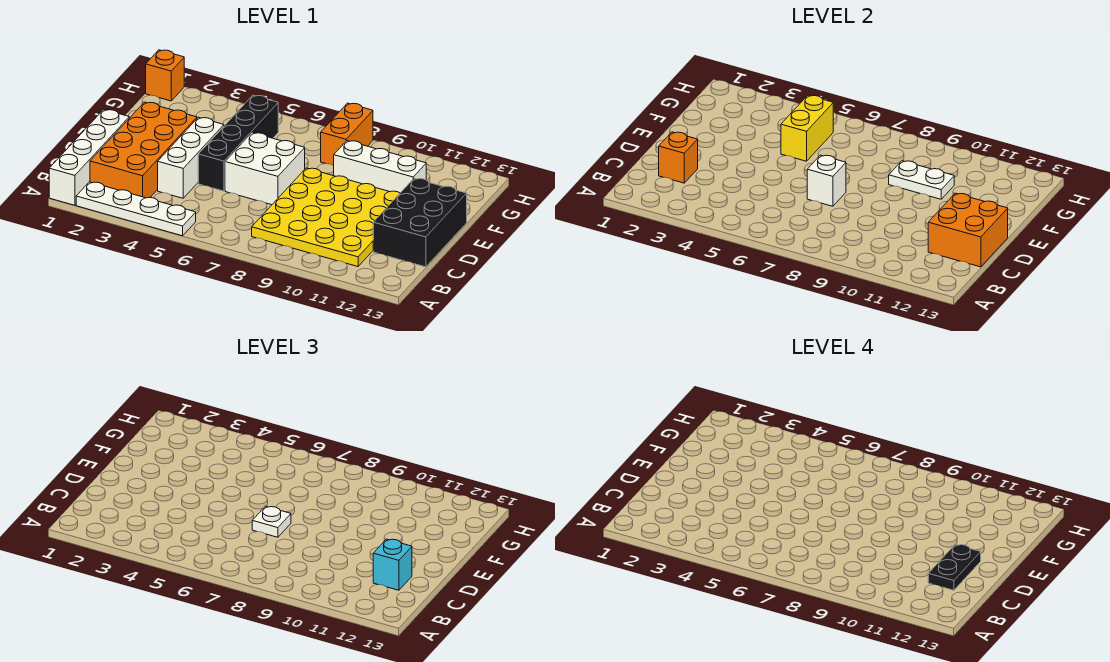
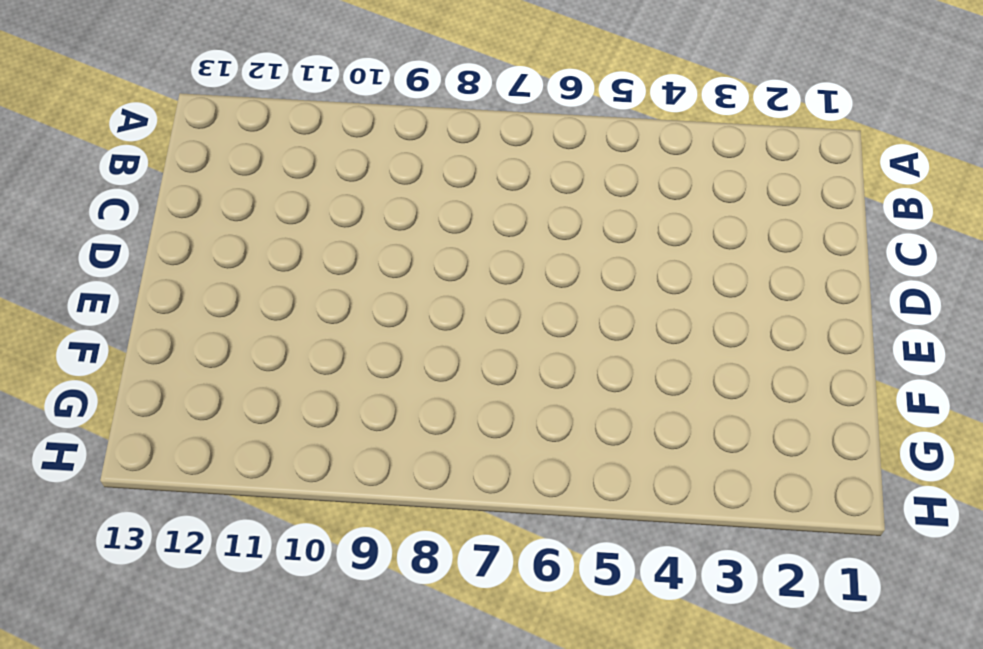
none -> white brick A1:D1 level 1
none -> white plate A2:A5 level 1
none -> orange brick B2:E3 level 1

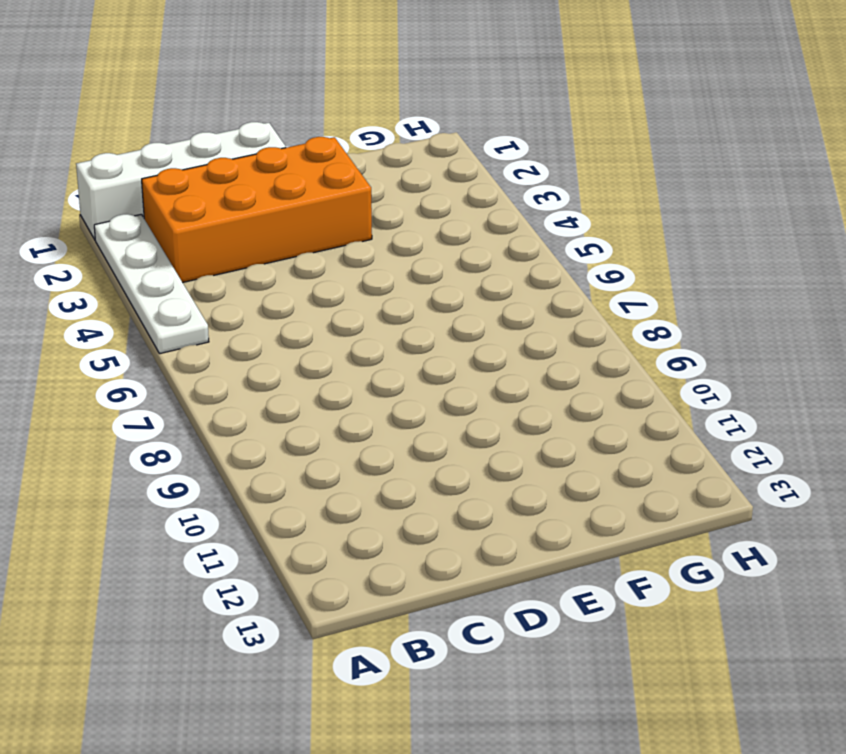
none -> yellow plate B8:E11 level 1
none -> white brick C4:E4 level 1
none -> black brick C12:E13 level 1

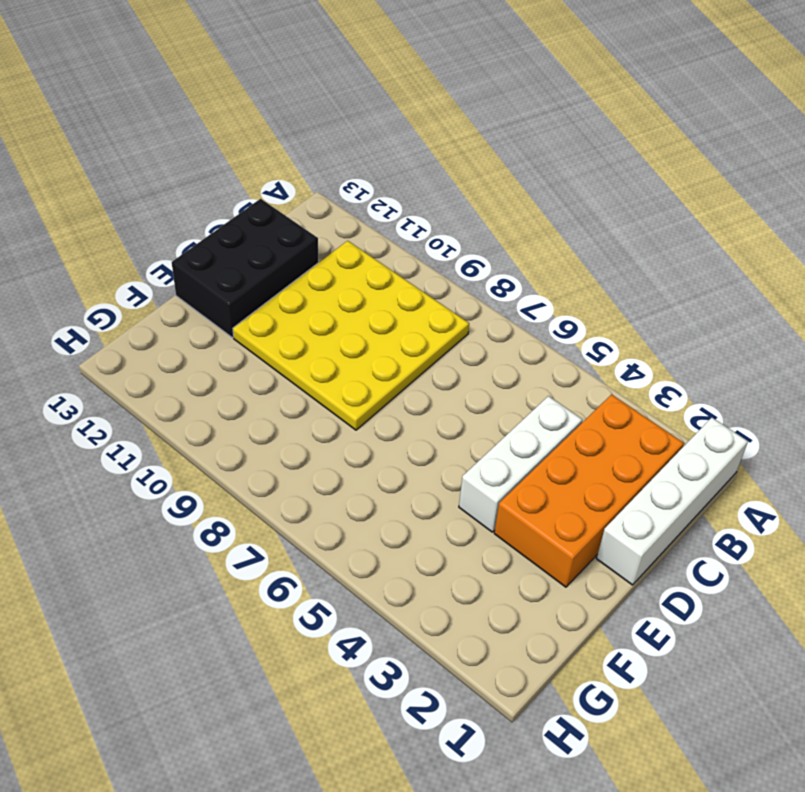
none -> white plate A2:A5 level 1
none -> black brick D5:G5 level 1
none -> white brick D6:E7 level 1

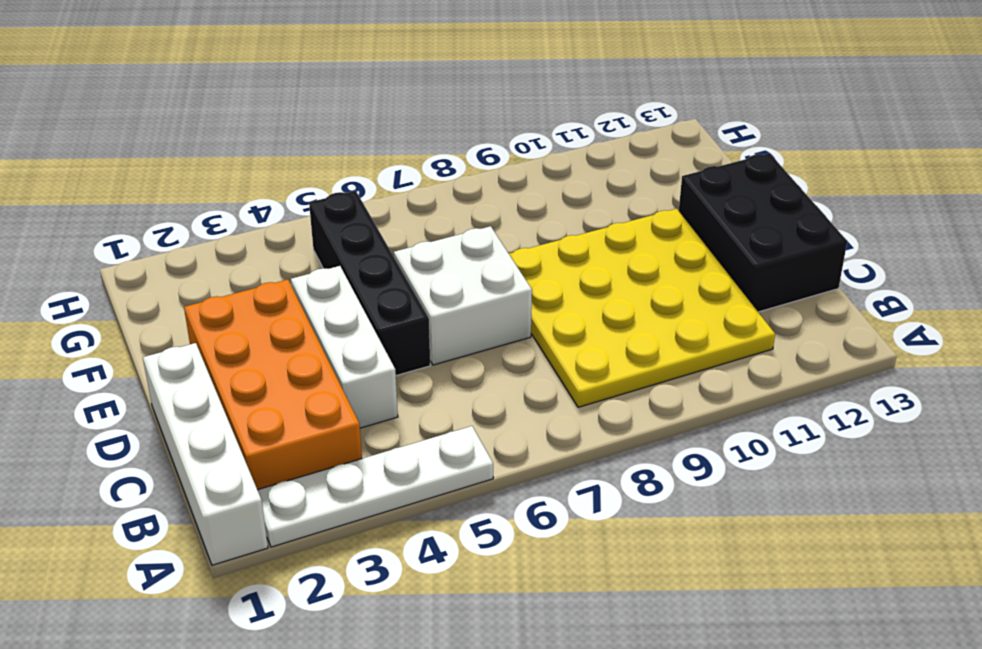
none -> white brick F9:F11 level 1
none -> orange brick G8:H8 level 1
none -> orange brick H1 level 1

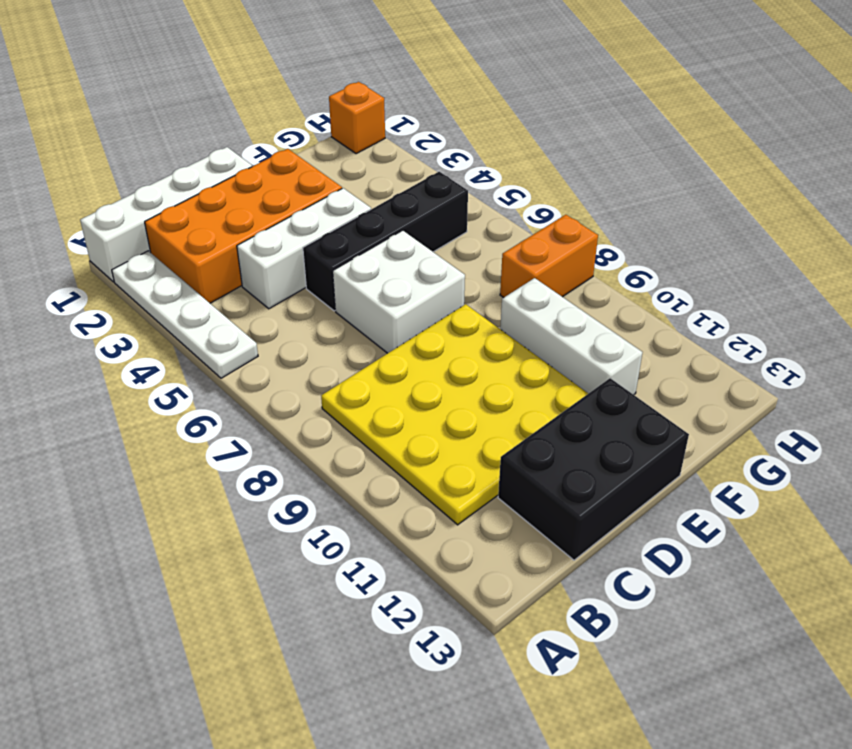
none -> orange brick C2 level 2
none -> orange brick C12:D13 level 2
none -> white brick D7 level 2

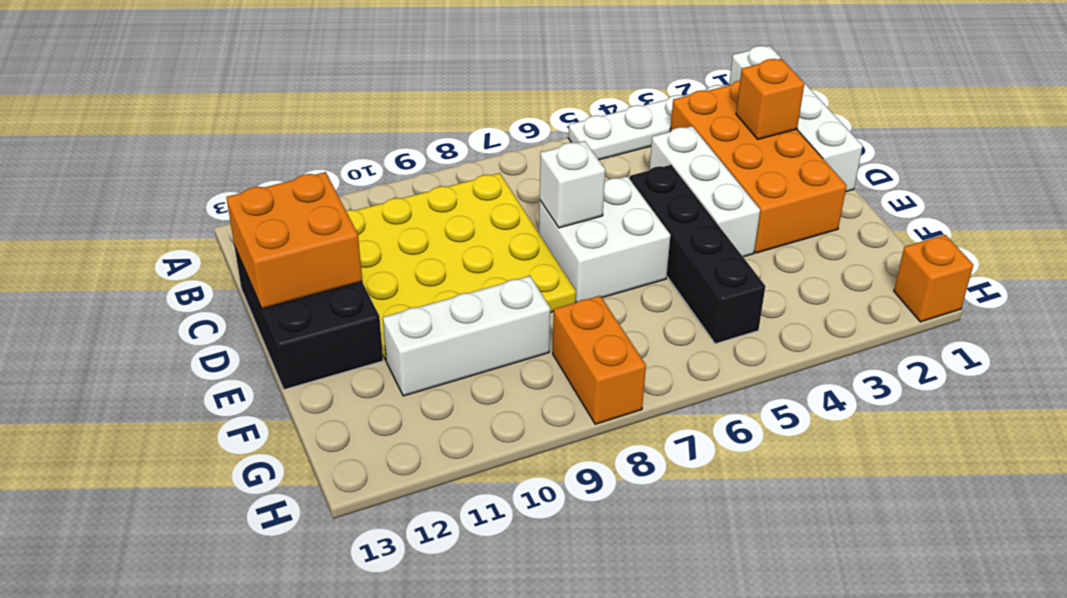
none -> yellow brick F5:G5 level 2
none -> white plate F9:F10 level 2
none -> cyan brick C12 level 3

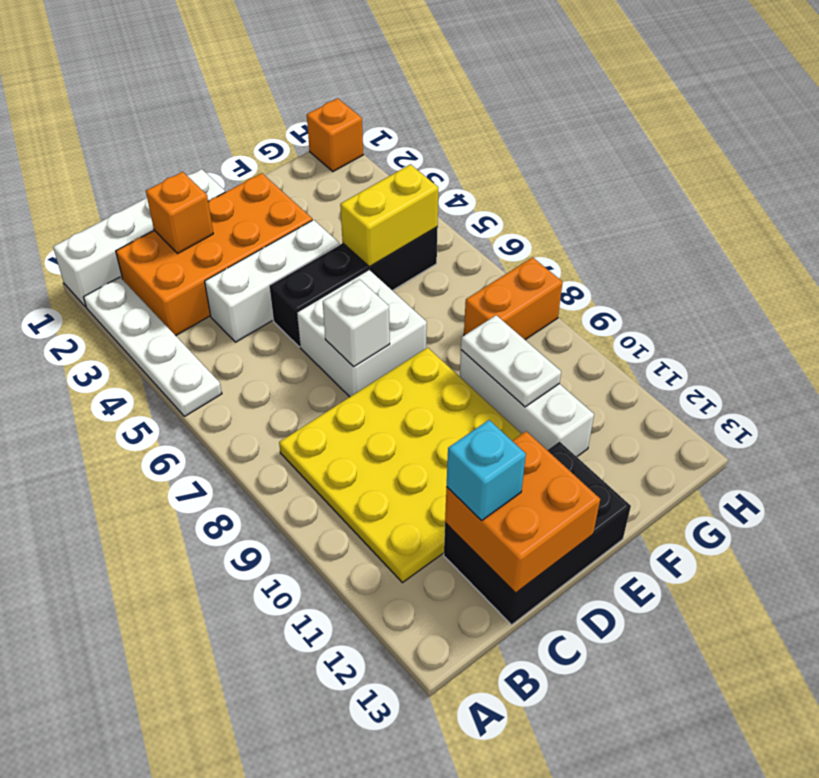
none -> white plate D7 level 3
none -> black plate C12:D12 level 4

